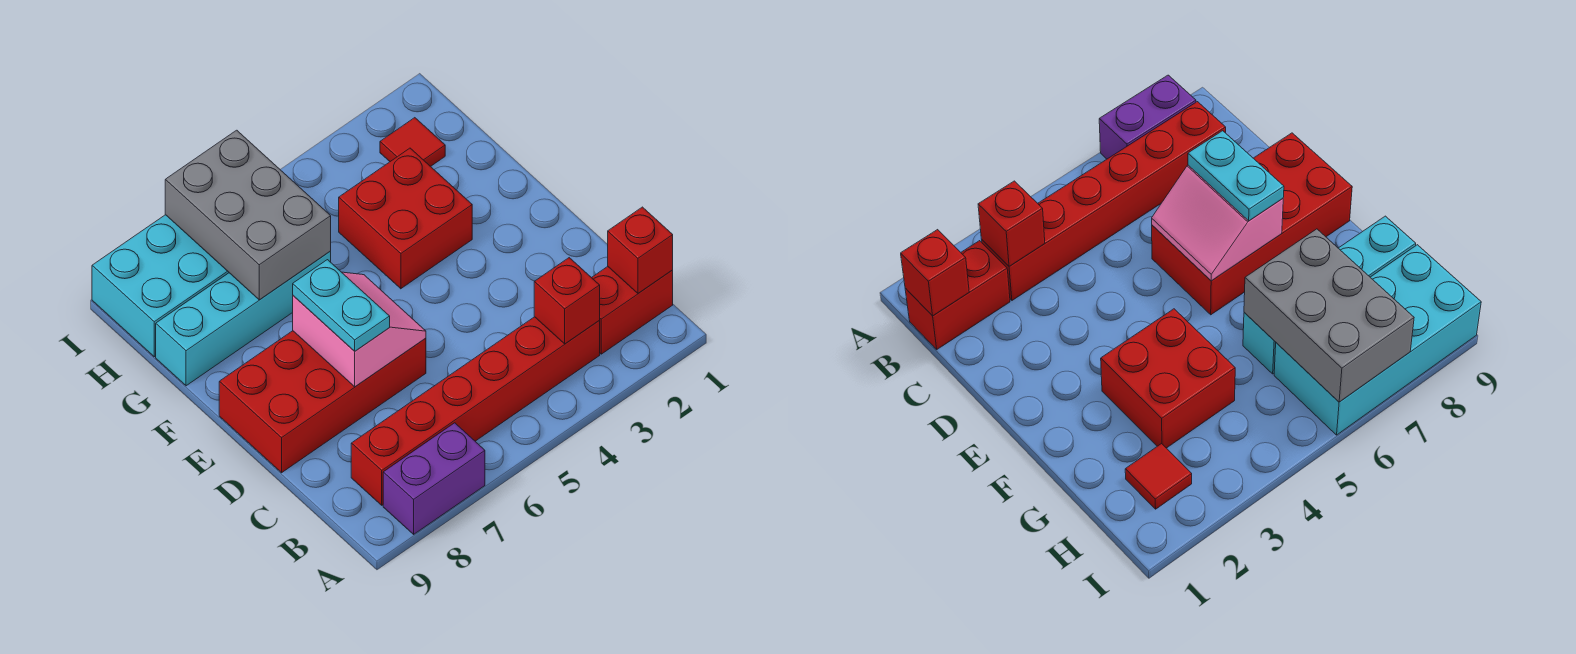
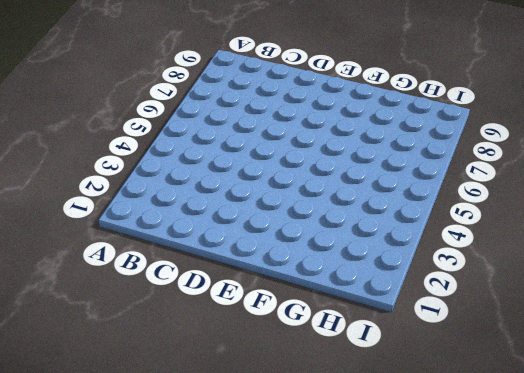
none -> purple brick A7:A8 level 1
none -> red brick B1:B2 level 1
none -> red brick B3:B8 level 1

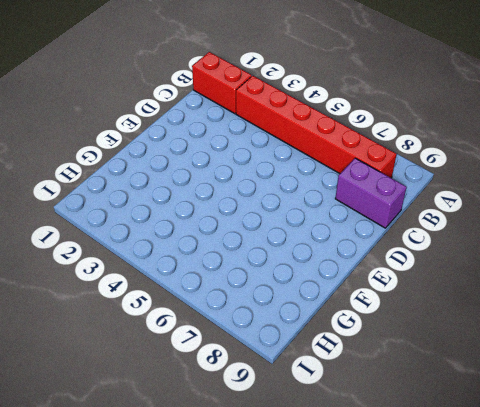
purple brick C8:C9 level 1 -> purple brick A7:A8 level 1
none -> red brick D6:E9 level 1
none -> red brick F3:G4 level 1
none -> cyan brick G6:G9 level 1

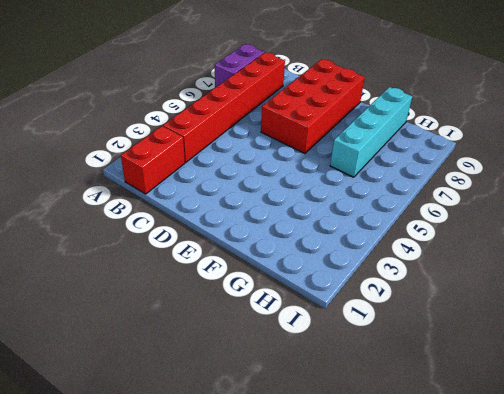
none -> red brick F3:G4 level 1
none -> red tile H2 level 1
none -> cyan brick H6:I9 level 1

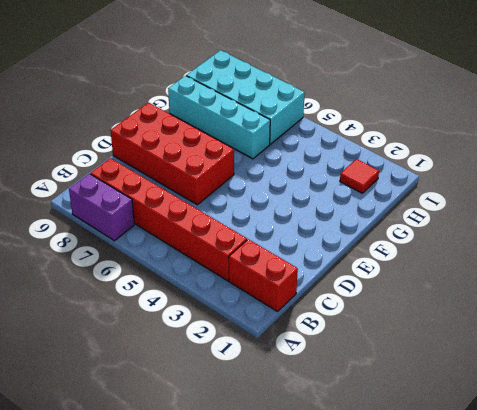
none -> red brick F3:G4 level 1
none -> red brick B1 level 2
none -> red brick B3 level 2

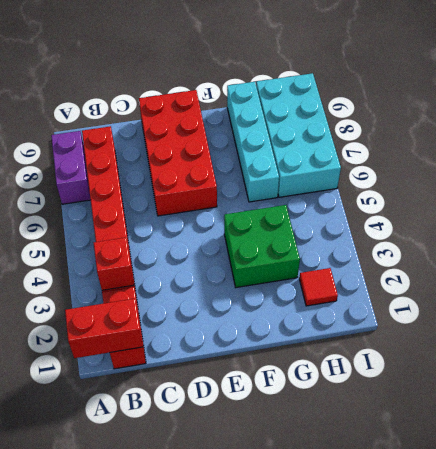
red brick A1:B1 level 2 -> red brick B1 level 2
green brick F3:G4 level 1 -> red brick F3:G4 level 1
none -> pink slope D6:E7 level 2 top 7
none -> grey brick G6:I7 level 2
none -> cyan plate D7:E7 level 3

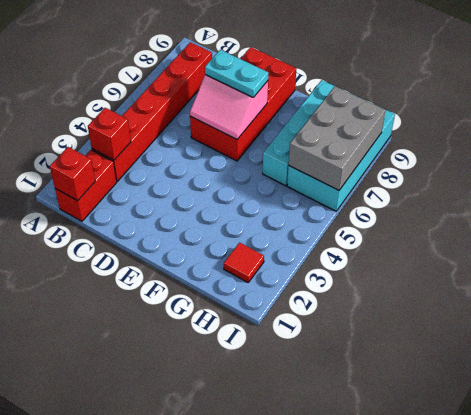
grey brick H6:I8 level 2 -> grey brick G6:I7 level 2
none -> purple brick A7:A8 level 1
none -> red brick F3:G4 level 1

